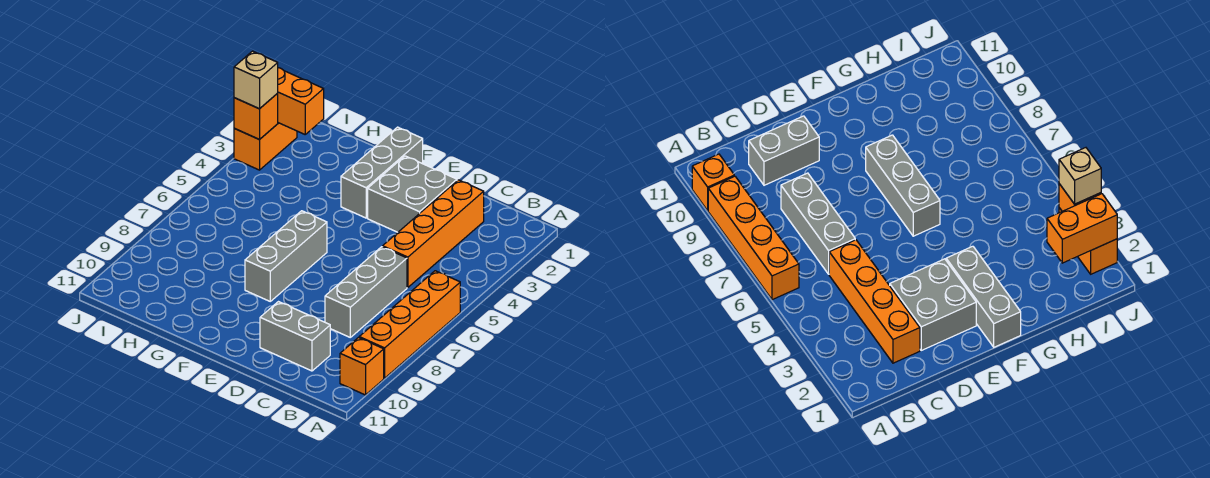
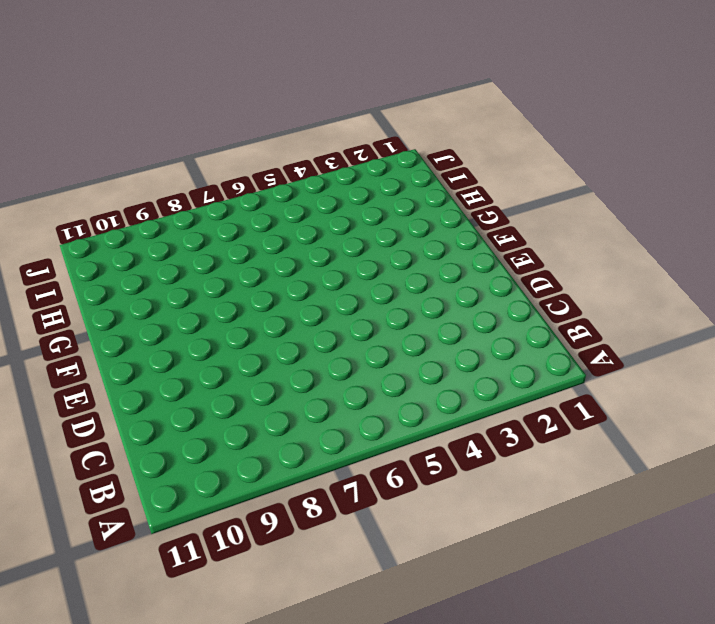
none -> orange brick A6:A9 level 1
none -> orange brick A10 level 1
none -> orange brick C2:C5 level 1

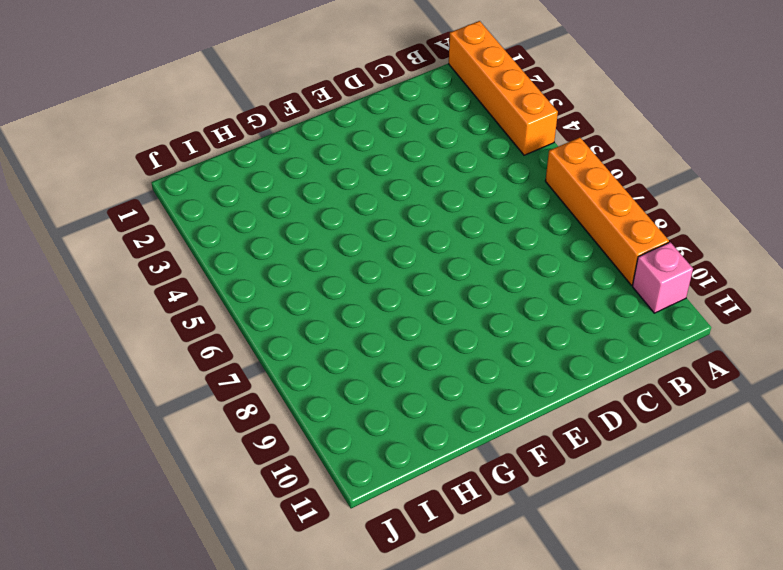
orange brick A1:A4 level 1 -> orange brick C2:C5 level 1
pink brick A10 level 1 -> orange brick A10 level 1
none -> grey brick C6:C8 level 1
none -> grey brick C10:D10 level 1
none -> grey brick D2:E3 level 1

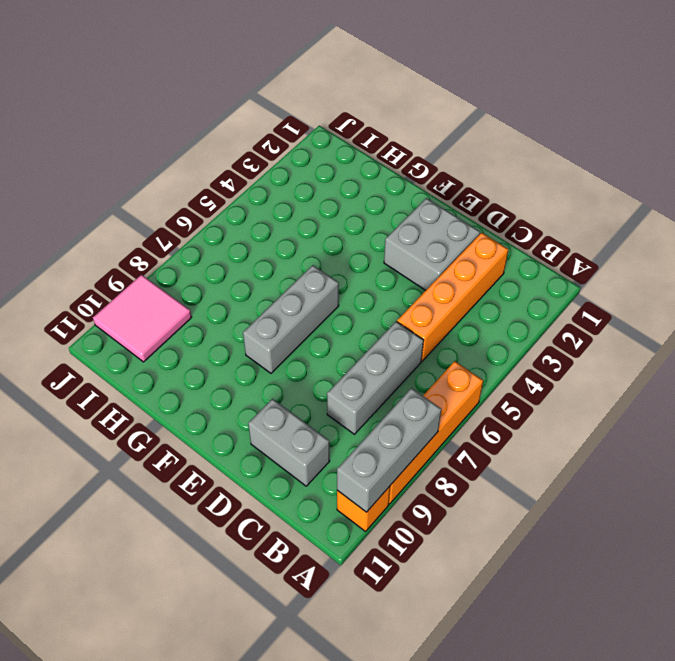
grey brick A8:A10 level 2 -> grey brick F1:F3 level 1
pink tile I9:J10 level 1 -> none
none -> orange brick J2:J3 level 1
none -> orange brick I2:J2 level 2
none -> orange brick J3 level 2

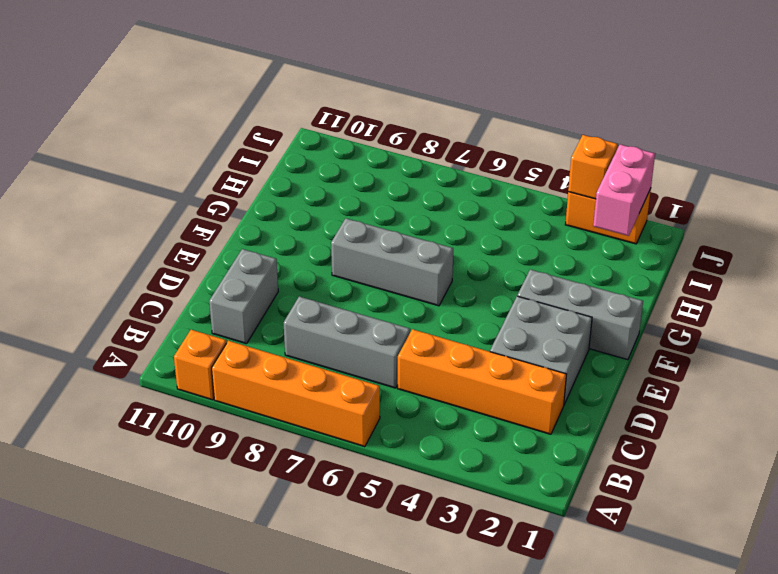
pink brick I2:J2 level 2 -> orange brick I2:J2 level 2
none -> tan brick J3 level 3

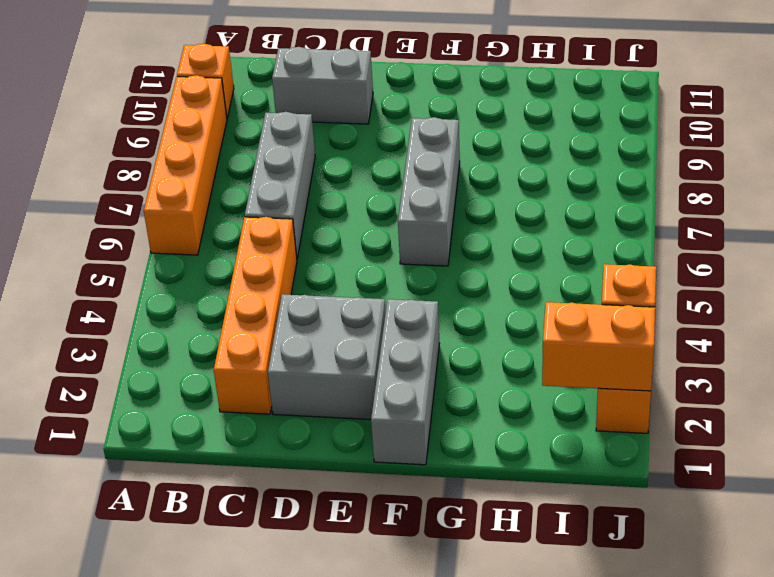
none -> tan brick J3 level 3

